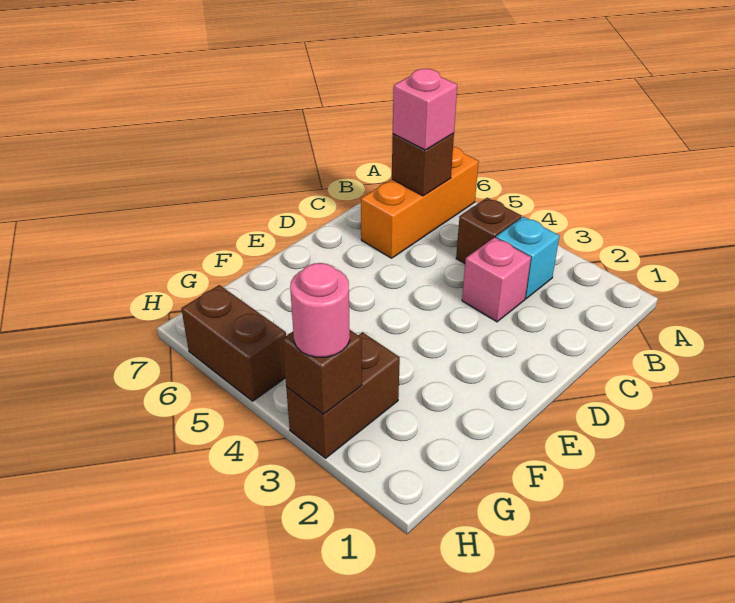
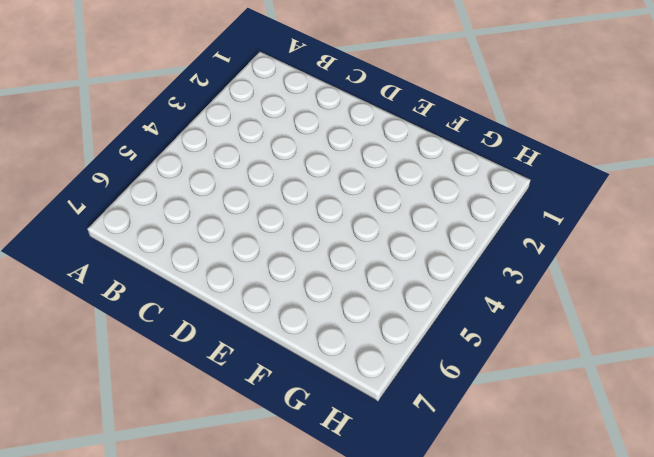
none -> orange brick A6:C6 level 1
none -> cyan brick B3 level 1

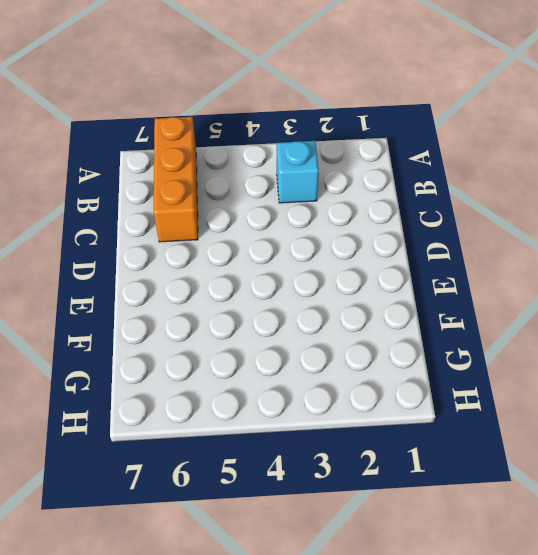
none -> brown brick B4 level 1
none -> pink brick C3 level 1

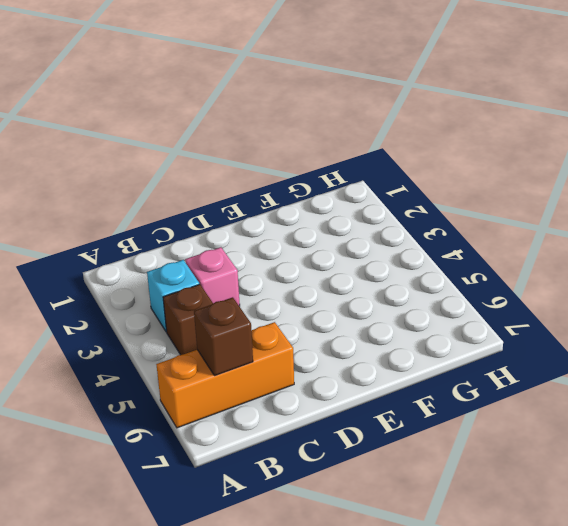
none -> brown brick G3:H3 level 1
none -> brown brick H5:H6 level 1

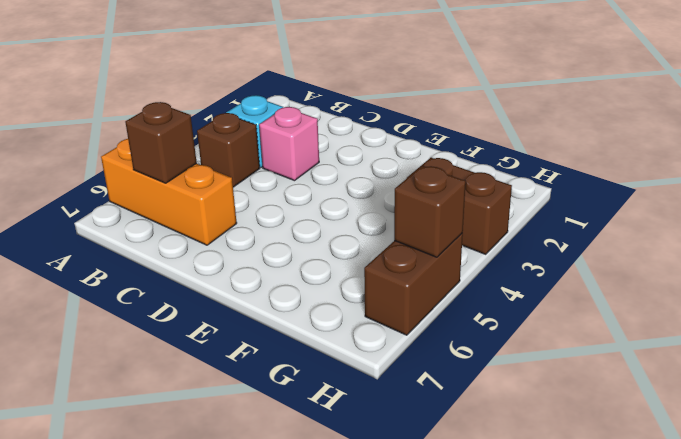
brown brick H5 level 2 -> brown brick H3 level 2
none -> pink brick B6 level 3
none -> pink round brick H3 level 3

